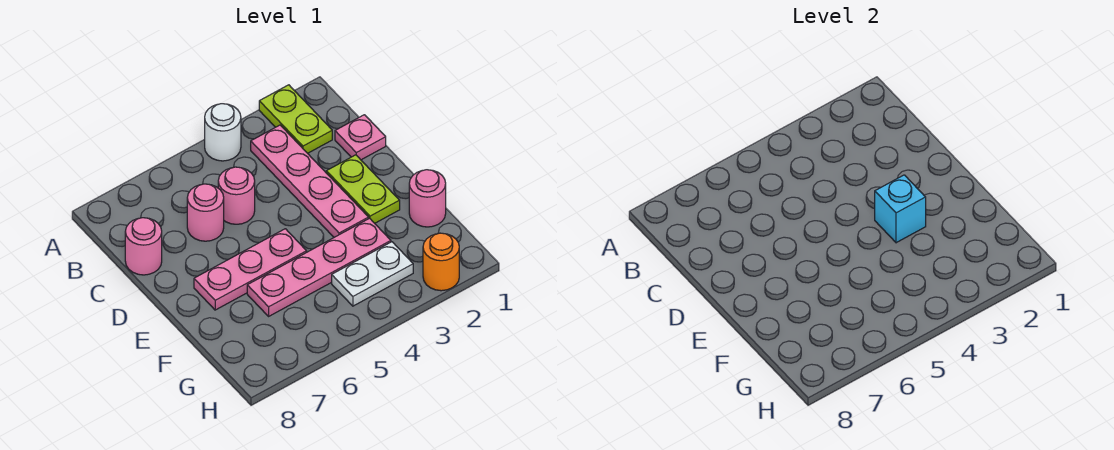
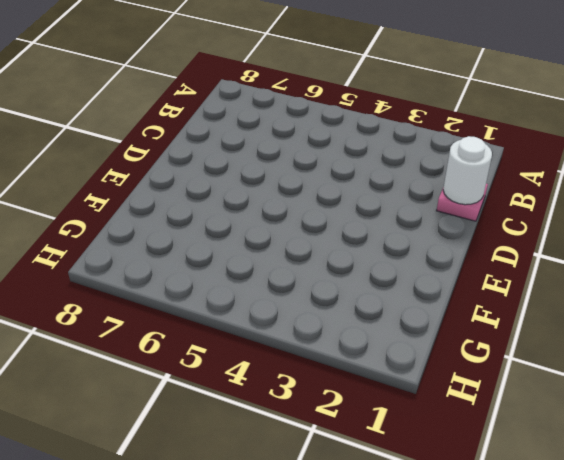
white round brick C1 level 2 -> white round brick A4 level 1
none -> lime plate A2:B2 level 1
none -> pink plate B3:E3 level 1
none -> pink round brick C5 level 1

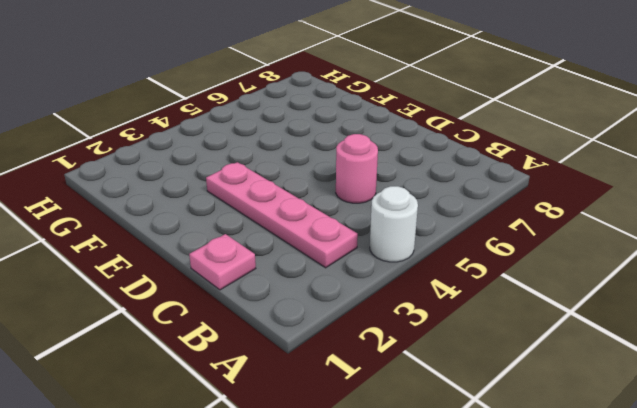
none -> lime plate A2:B2 level 1
none -> pink round brick C6 level 1
none -> pink round brick C8 level 1

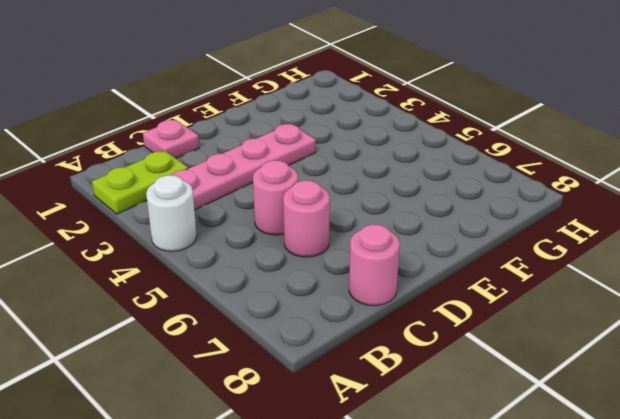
none -> lime plate D2:E2 level 1
none -> pink plate E5:E7 level 1
none -> pink round brick F1 level 1

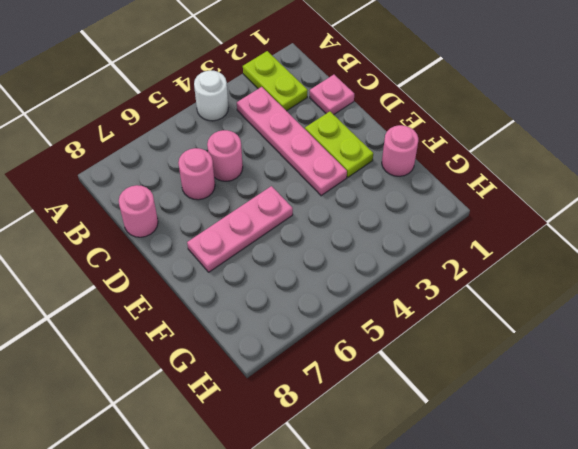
none -> pink plate F3:F6 level 1
none -> white plate G3:G4 level 1
none -> orange round brick H2 level 1

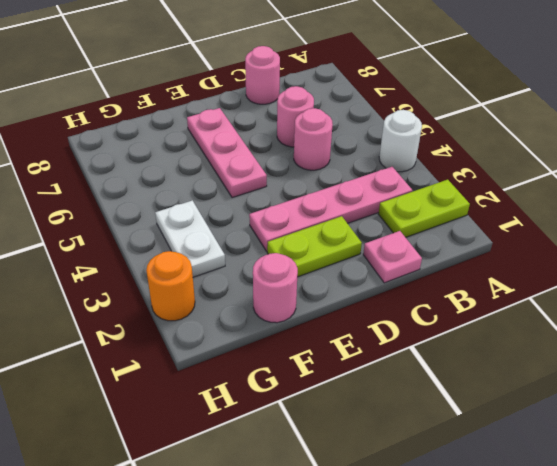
none -> pink plate F3:F6 level 1
none -> cyan brick E3 level 2

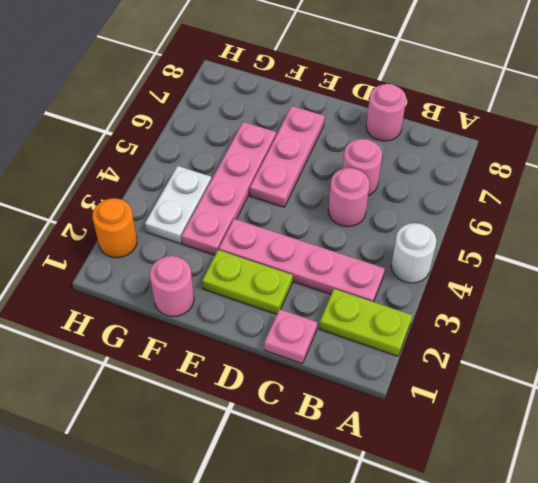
none -> cyan brick E3 level 2

